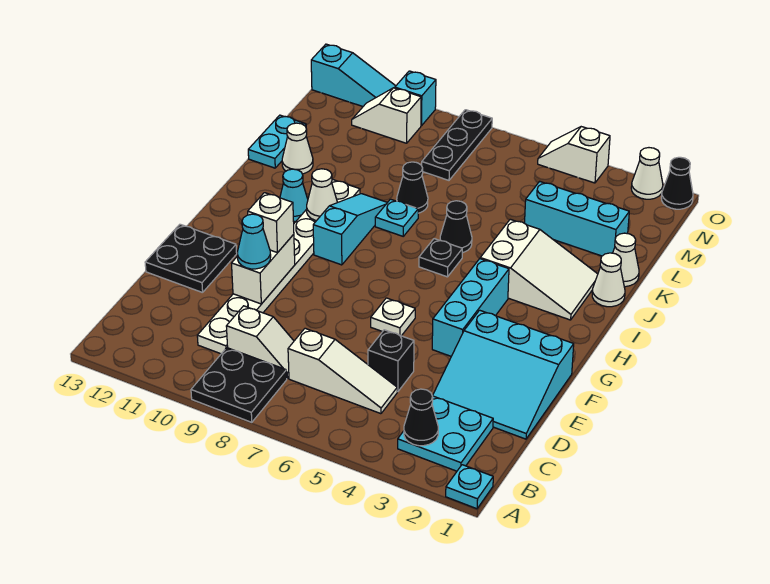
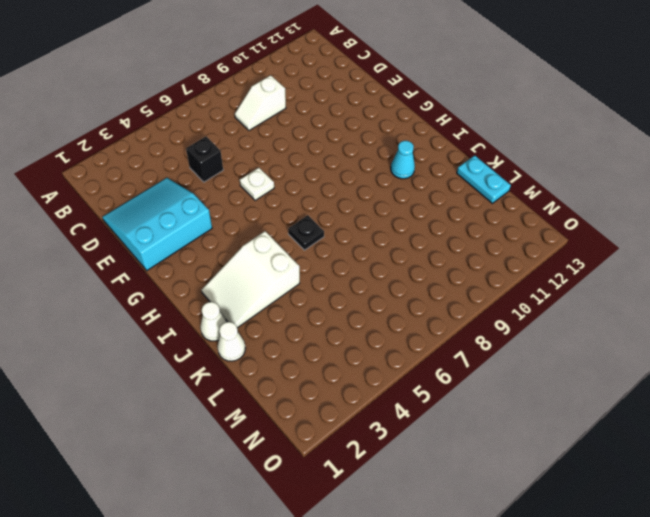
none -> cyan plate A1 level 1
none -> black plate A8:B9 level 1
none -> cyan plate B2:C3 level 1
none -> white slope C5:C7 level 1 top 7

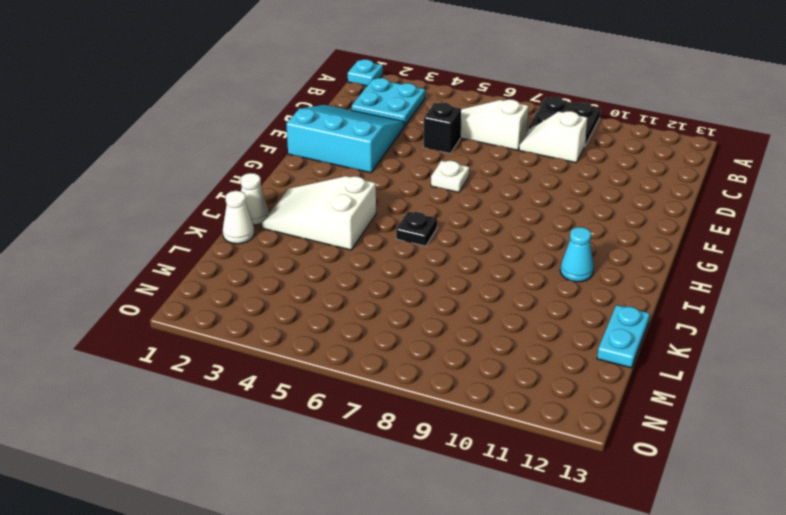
none -> white plate C10:J10 level 1
none -> black plate E12:F13 level 1
none -> cyan brick F4:H4 level 1
none -> cyan slope H9:J9 level 1 top H

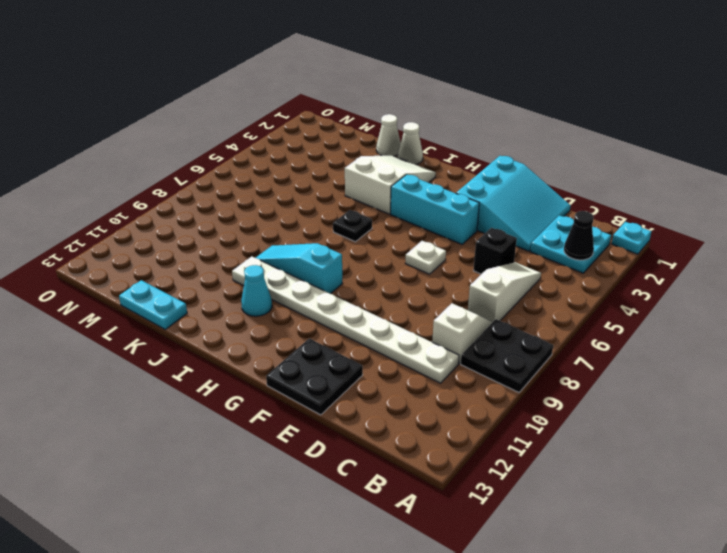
none -> black cone J6 level 1
none -> cyan plate J8 level 1
none -> black cone K8 level 1
none -> white cone K12 level 1

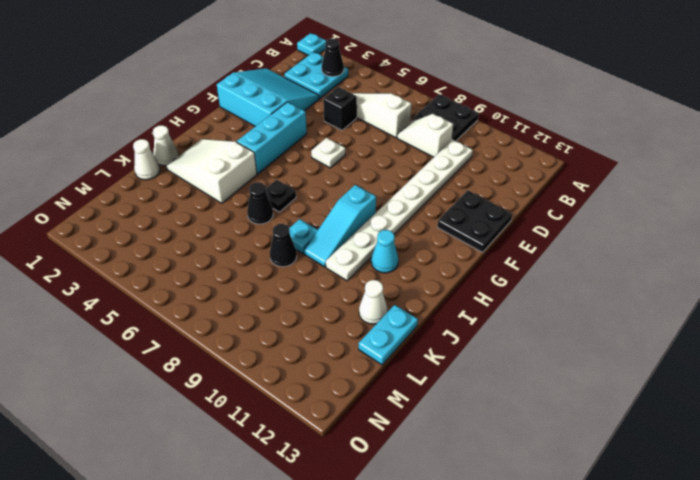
none -> cyan brick L2:L4 level 1
none -> black plate M8:O8 level 1
none -> white slope N10:N11 level 1 top 10
none -> black cone O1 level 1

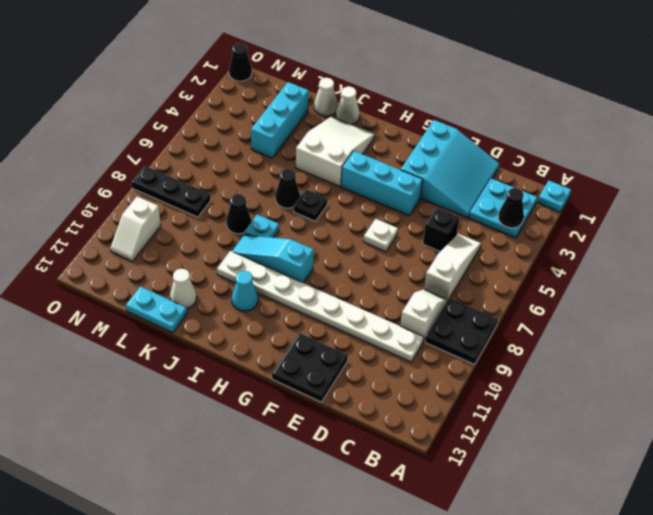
none -> white cone O2 level 1
none -> white slope O4:O5 level 1 top 4
none -> cyan brick O10 level 1
none -> cyan slope O11:O13 level 1 top 13

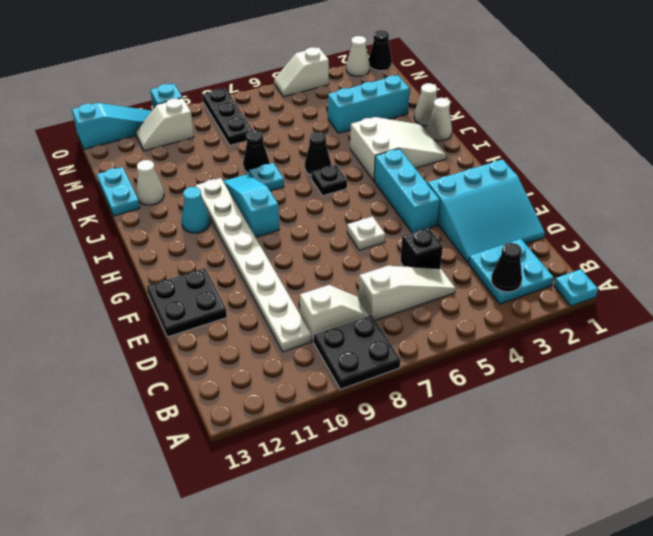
none -> white brick E10:F10 level 2
none -> white cone I10 level 2
none -> cyan cone E10 level 3
none -> white brick F10 level 3

